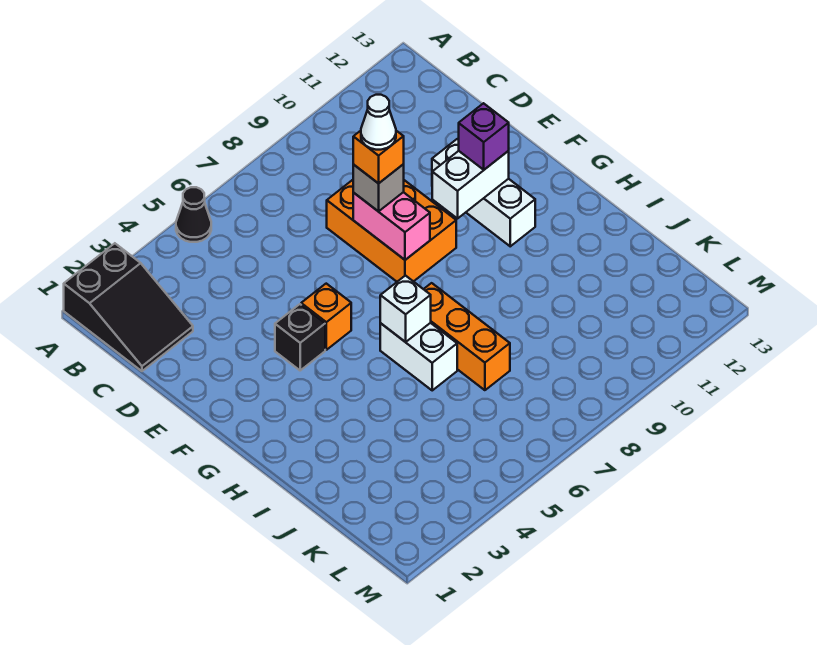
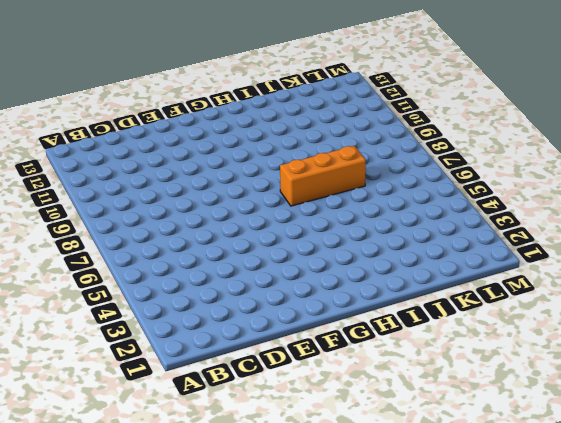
none -> black slope A1:C2 level 1 top A
none -> black cone A5 level 1
none -> orange brick D8:F9 level 1

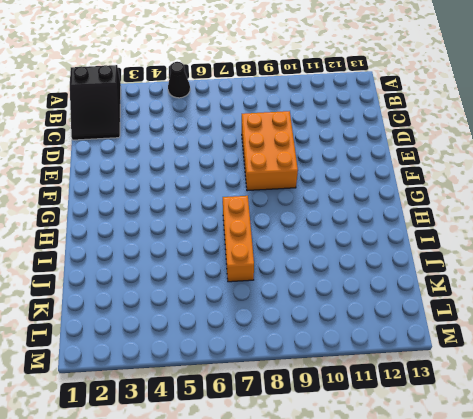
none -> white brick E11:G11 level 1
none -> black brick F4 level 1
none -> orange brick F5 level 1

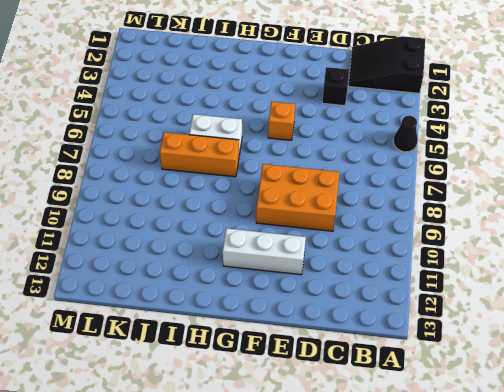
black brick D3 level 1 -> black brick F4 level 1
none -> pink brick E8:F8 level 2
none -> white brick F10:F11 level 2
none -> white brick H6 level 2

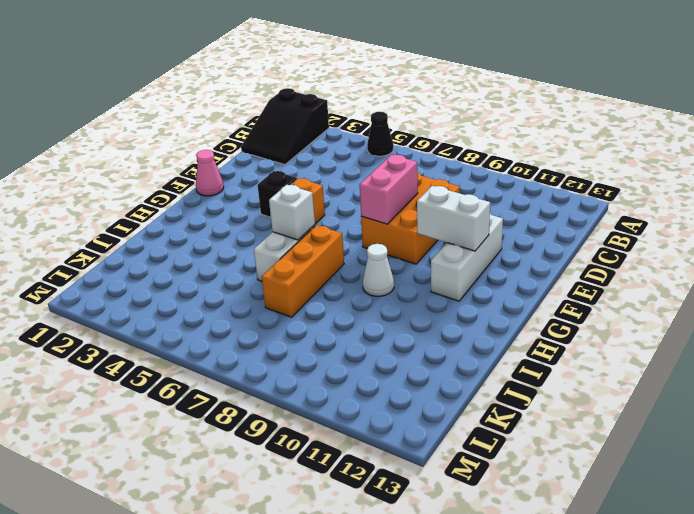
pink cone F1 level 1 -> none
white cone H9 level 1 -> white cone E8 level 5
none -> grey brick E8 level 3
none -> purple brick F11 level 3
none -> orange brick E8 level 4

